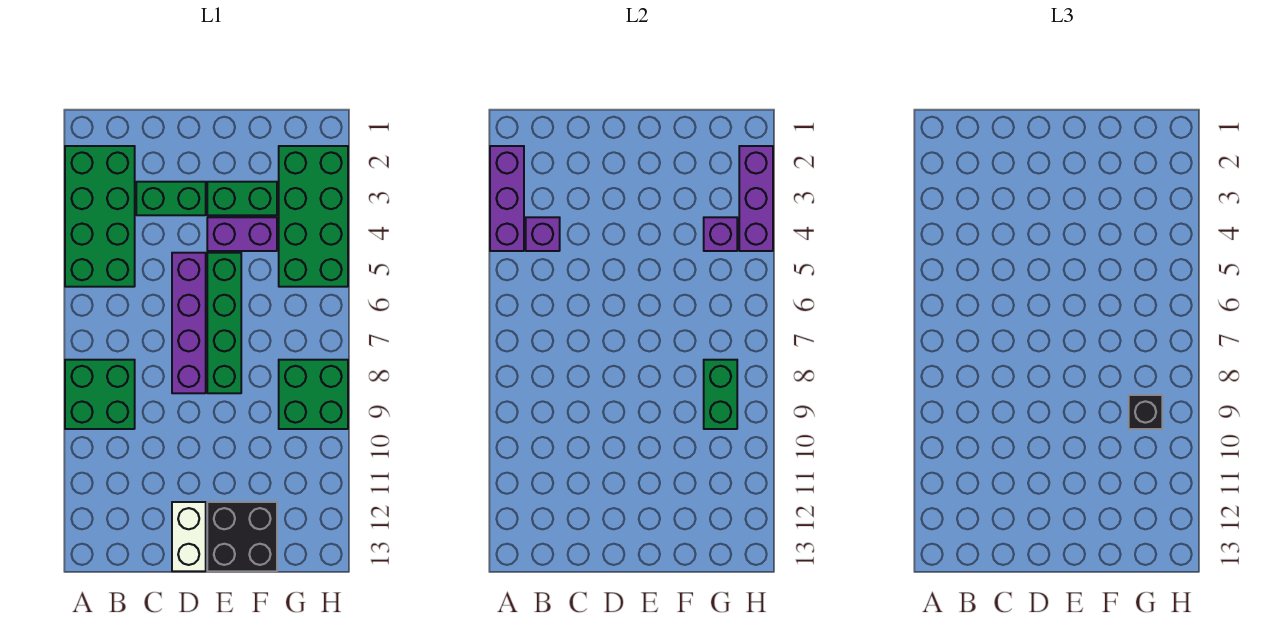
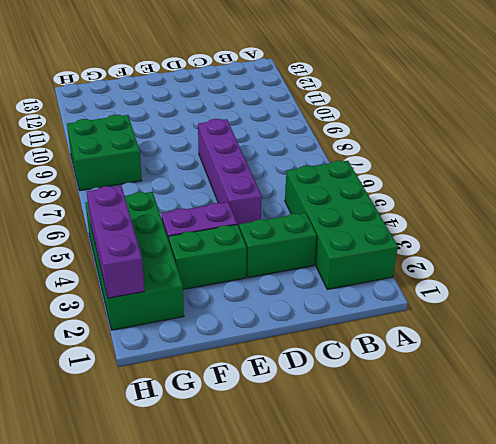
none -> green brick A8:B9 level 1
none -> white brick D12:D13 level 1
none -> green brick E5:E8 level 1

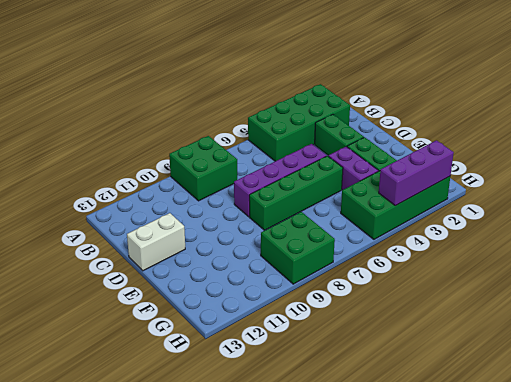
none -> black brick E12:F13 level 1
none -> purple brick A2:A4 level 2
none -> purple brick B4 level 2

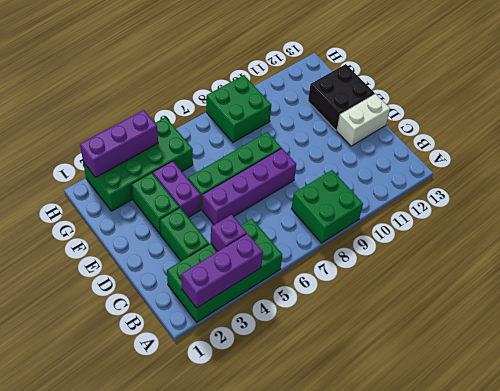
none -> purple brick G4 level 2
none -> green brick G8:G9 level 2
none -> black brick G9 level 3

